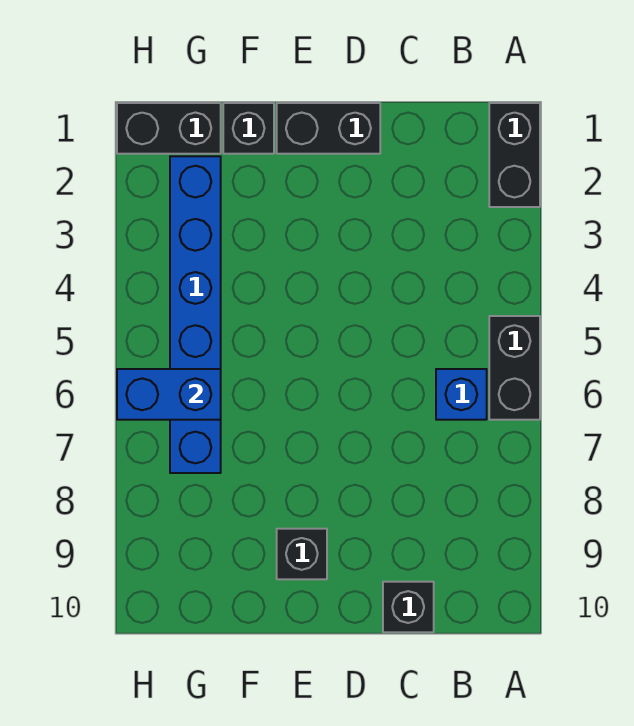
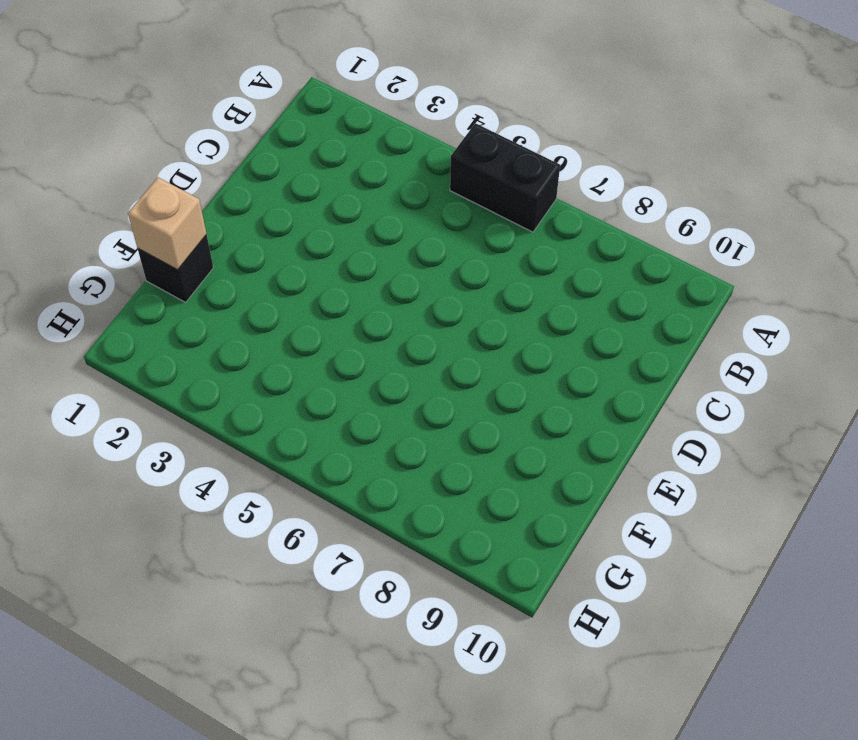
tan brick F1 level 2 -> none
none -> black brick A1:A2 level 1
none -> blue brick B6 level 1

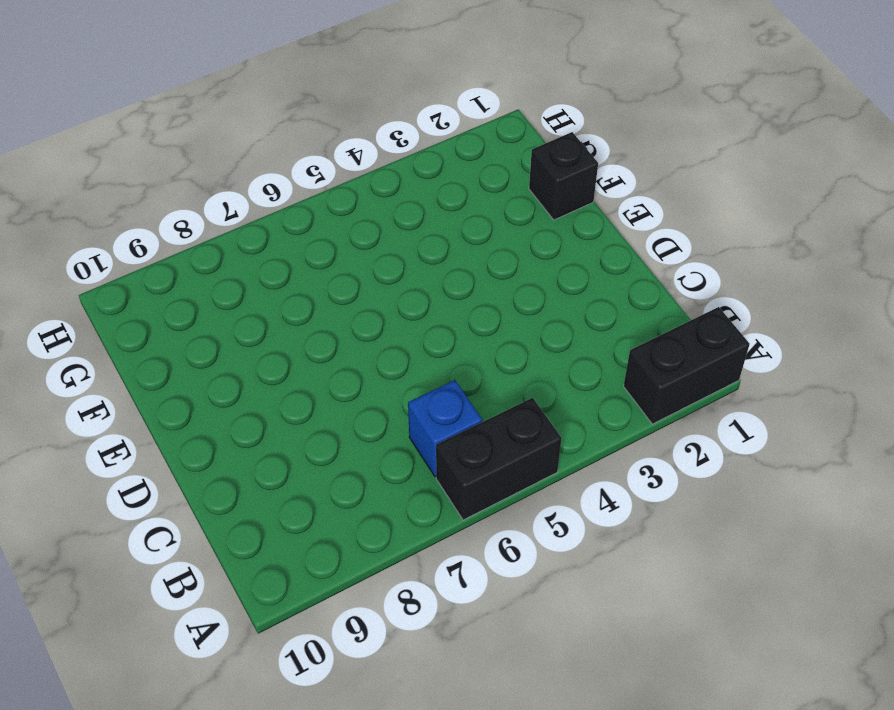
none -> black brick C10 level 1
none -> black brick D1:E1 level 1

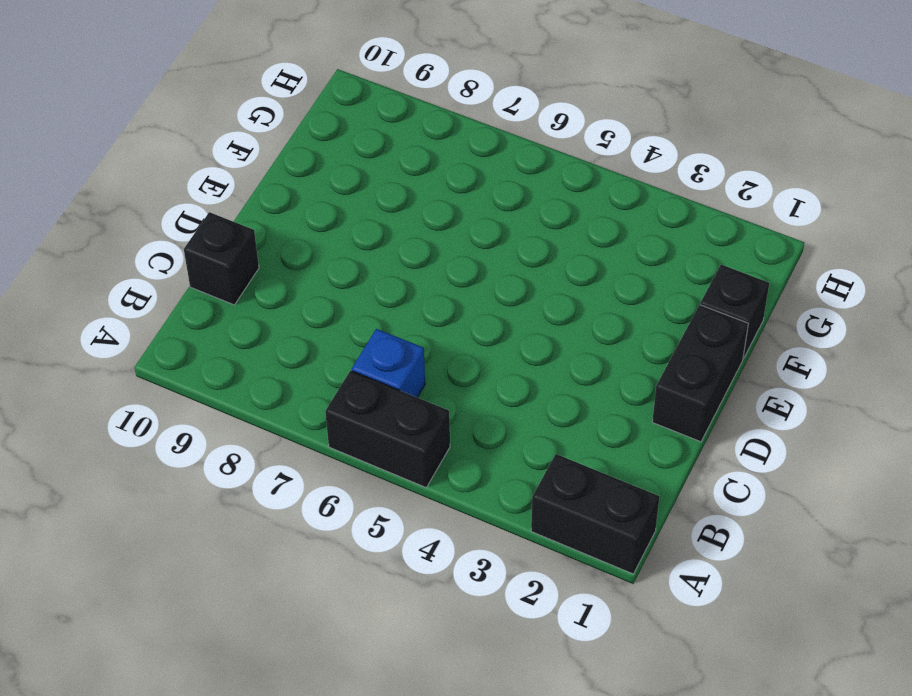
none -> black brick E9 level 1
none -> black brick G1:H1 level 1

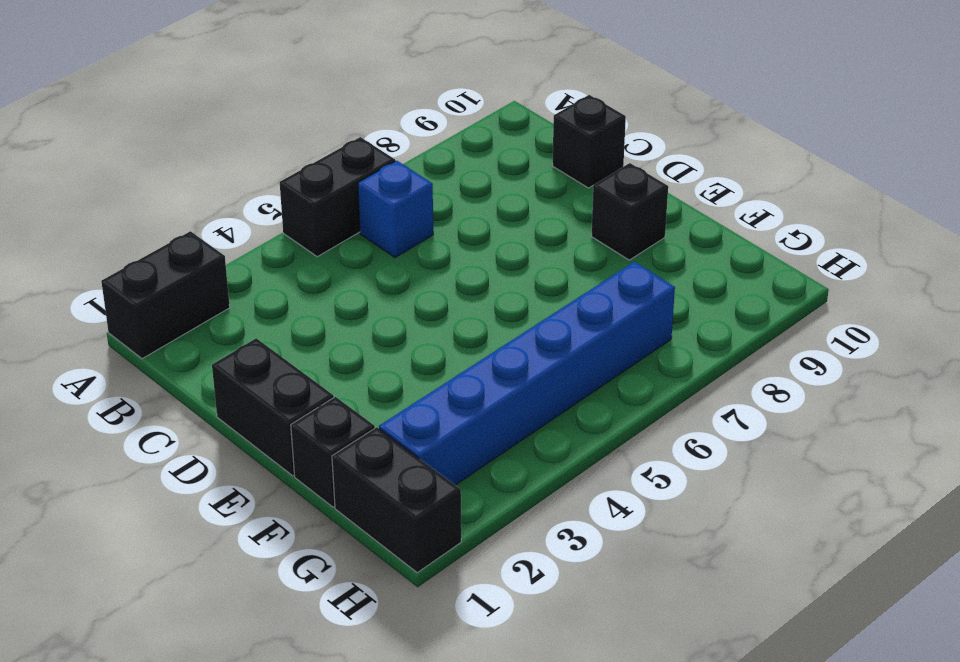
none -> blue brick G6:H6 level 2

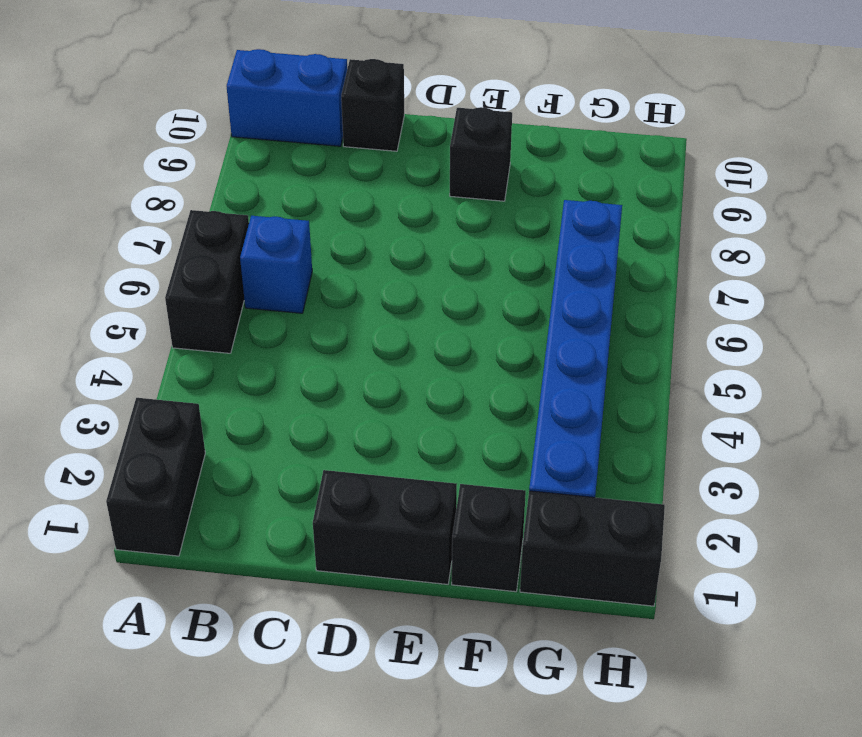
blue brick A10:B10 level 1 -> blue brick G6:H6 level 2

